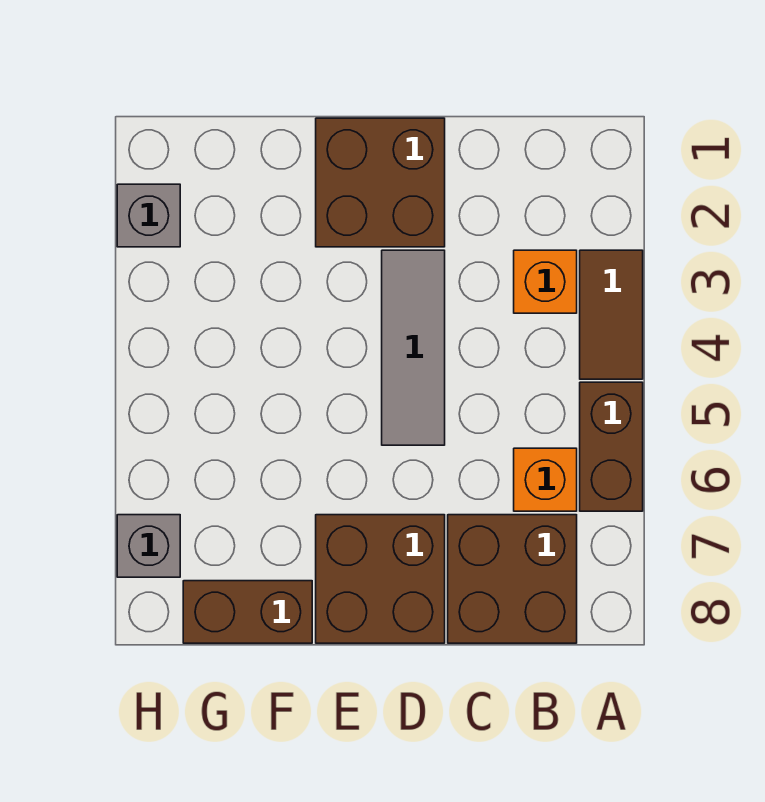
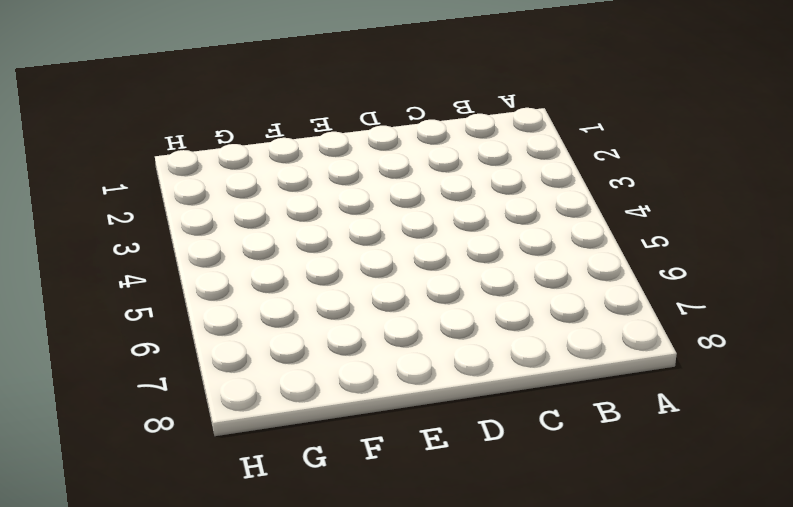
none -> brown tile A3:A4 level 1
none -> brown brick A5:A6 level 1

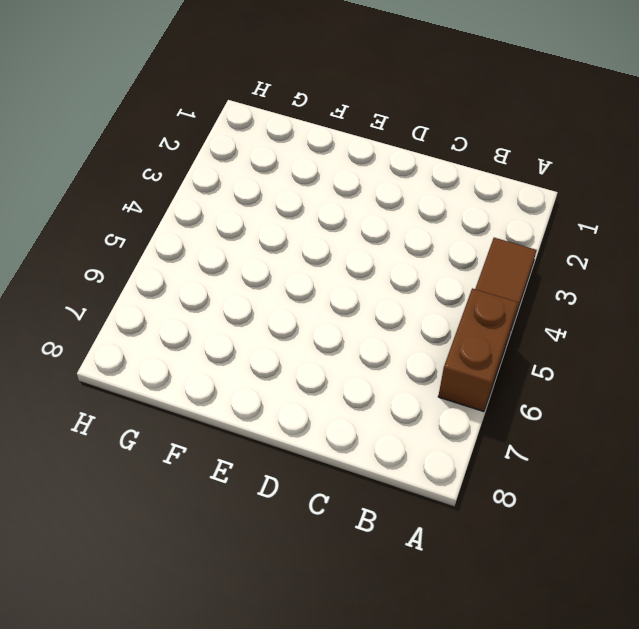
none -> orange brick B3 level 1
none -> orange brick B6 level 1

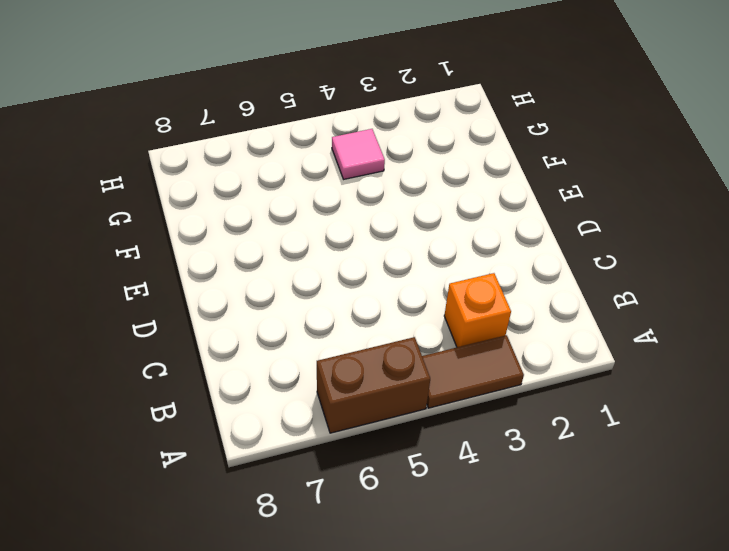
pink tile G4 level 1 -> none
none -> orange brick B6 level 1
none -> brown brick B7:C8 level 1

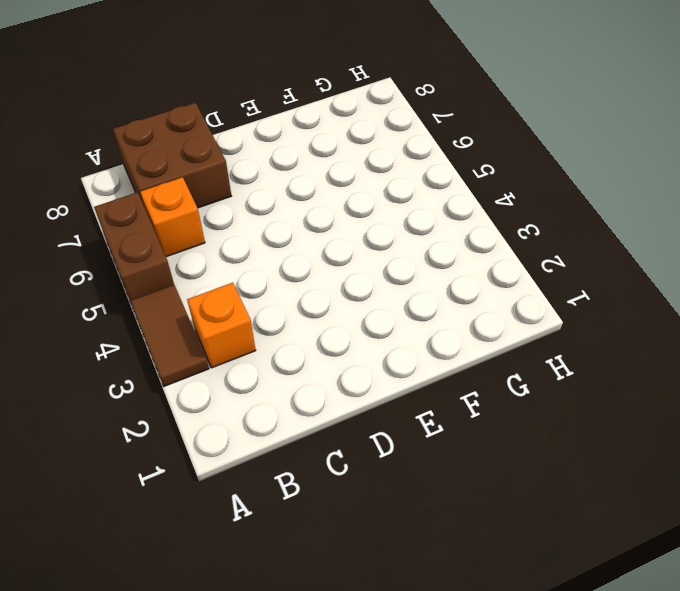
none -> brown brick D1:E2 level 1
none -> grey tile D3:D5 level 1

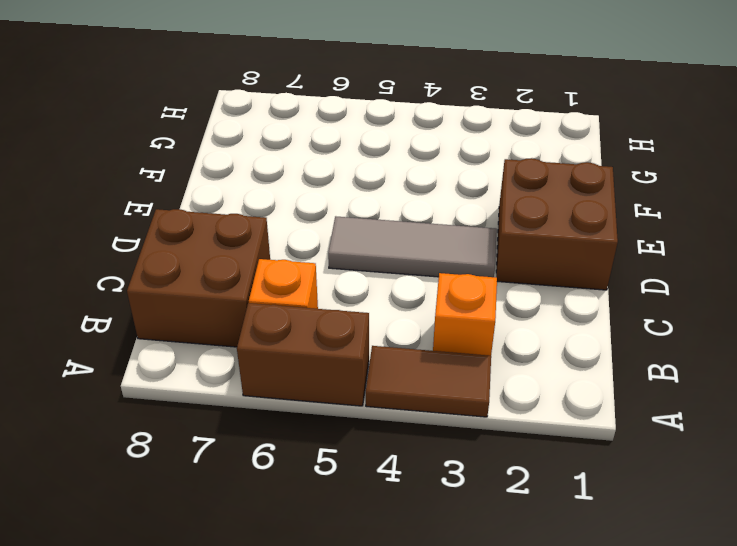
none -> brown brick D7:E8 level 1
none -> brown brick F8:G8 level 1

